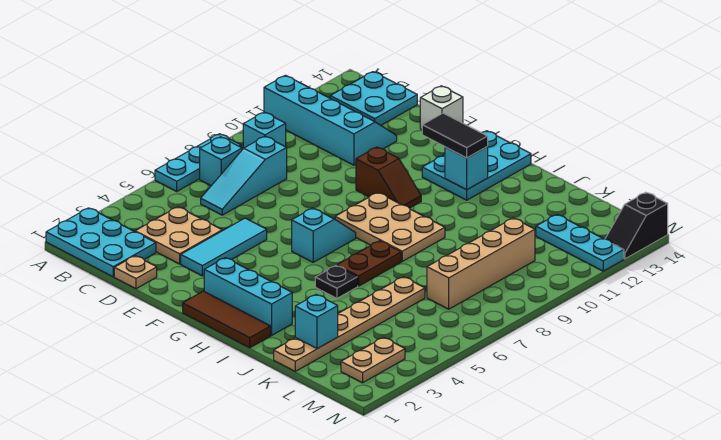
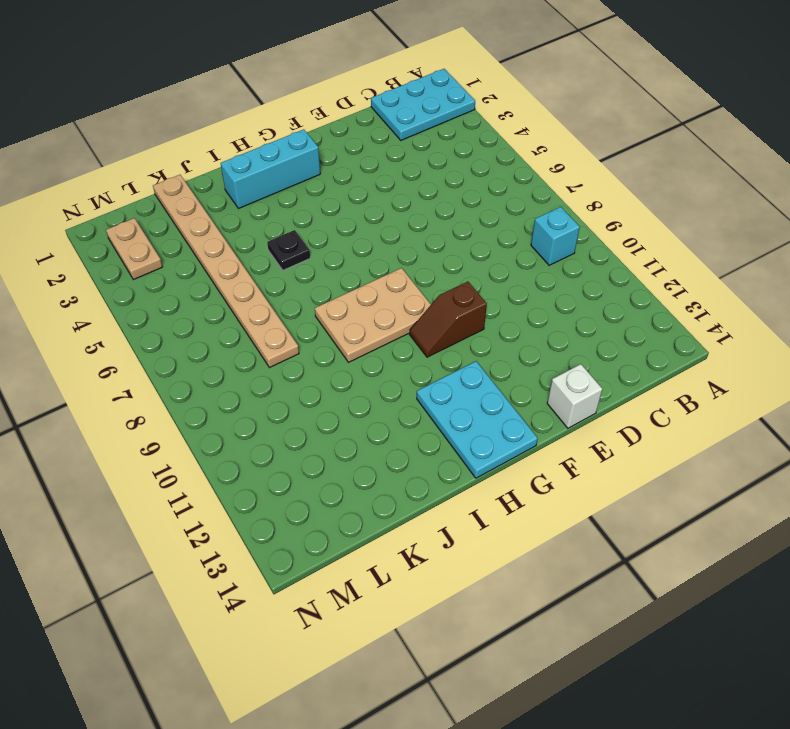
tan plate K1:K8 level 1 -> tan plate K1:K6 level 1
none -> cyan plate A6:A8 level 1
none -> cyan slope A11:D12 level 1 top 11
none -> cyan brick B7 level 1

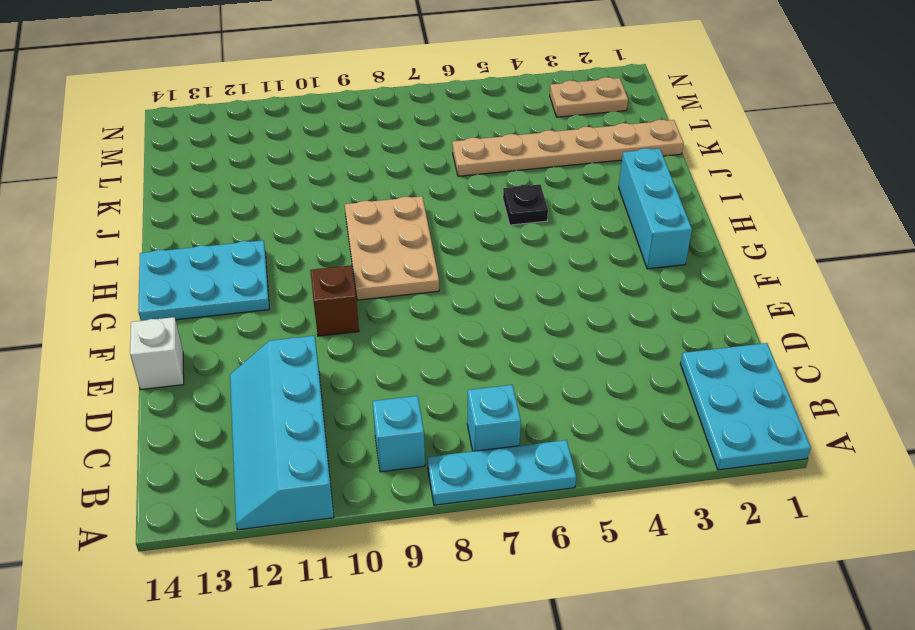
none -> cyan plate B13:C14 level 1
none -> tan plate C3:D4 level 1
none -> cyan slope C6:C8 level 1 top 8

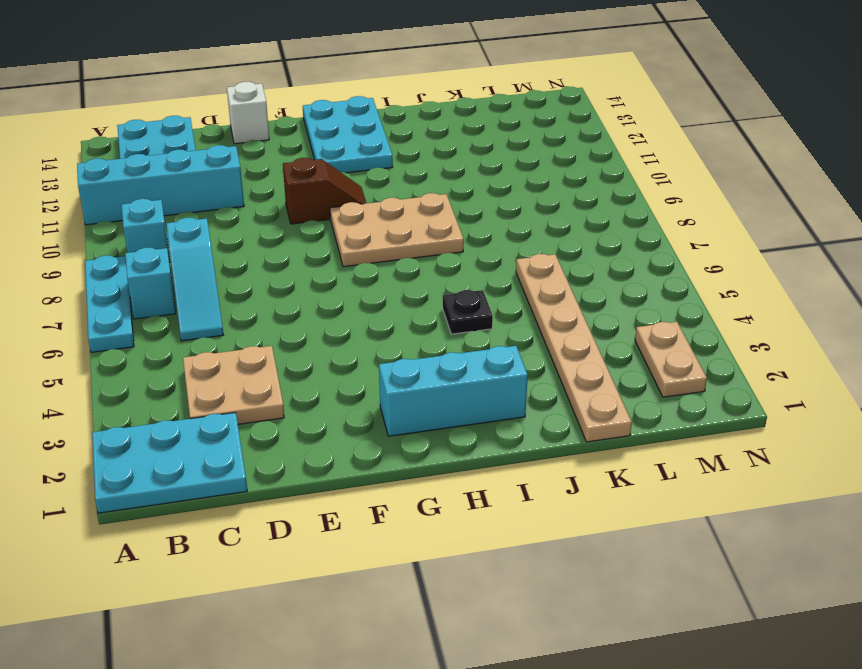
none -> tan plate D1 level 1
none -> cyan tile E3:E5 level 1
none -> brown tile G1:I1 level 1

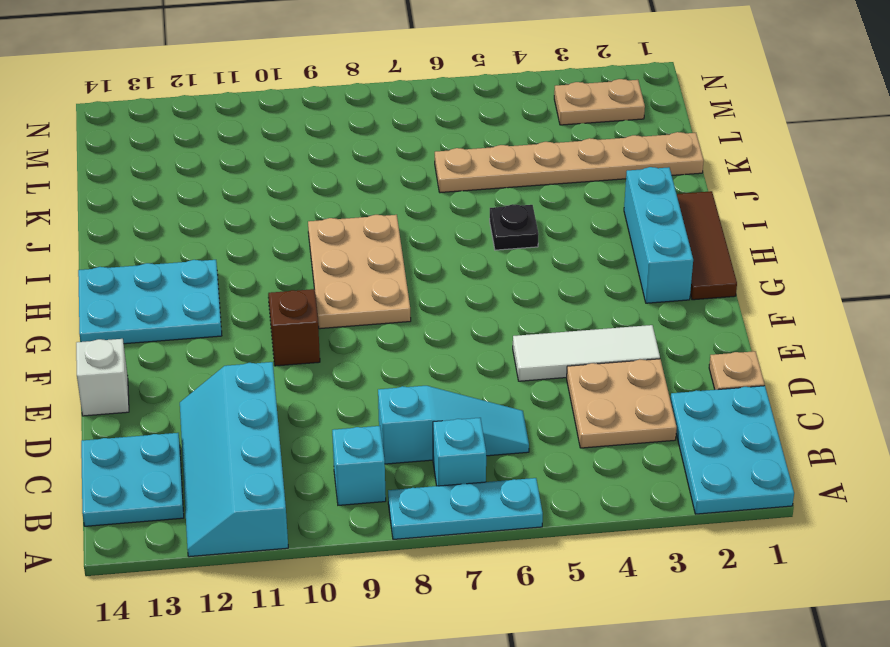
white tile E3:E5 level 1 -> cyan tile E3:E5 level 1
none -> cyan slope G6:G7 level 1 top 6
none -> brown plate I6:I7 level 1
none -> tan brick L7:L10 level 1

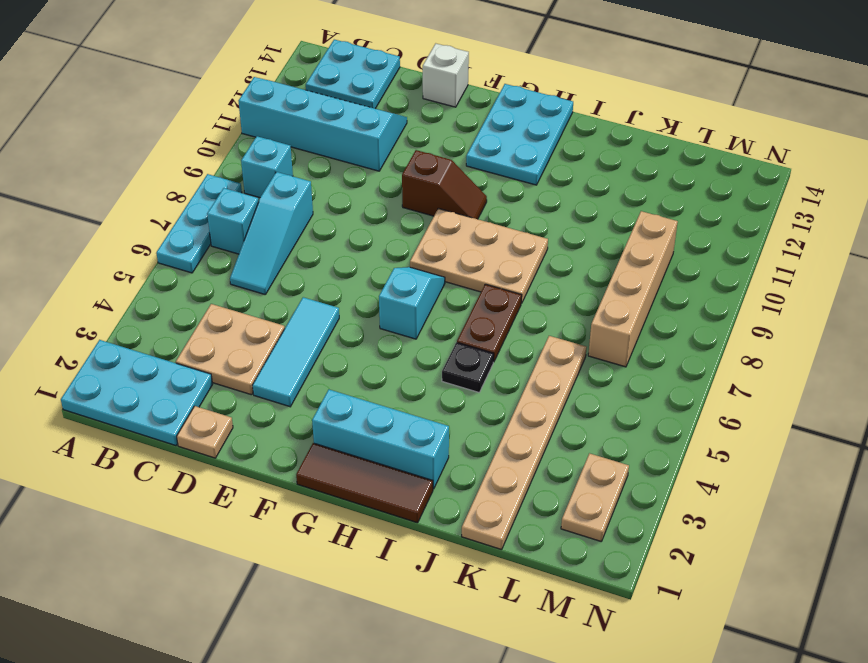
none -> cyan plate L12:N12 level 1
none -> black slope N13:N14 level 1 top 14
none -> cyan brick H12 level 2

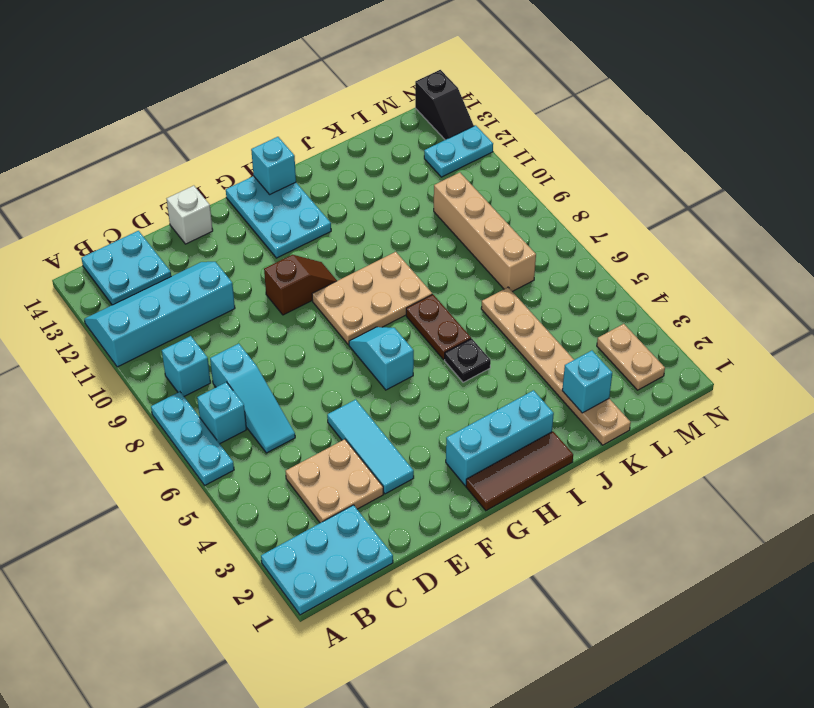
cyan brick H14 level 2 -> cyan brick H12 level 2
cyan plate M12:N12 level 1 -> cyan plate L12:N12 level 1
none -> tan plate D1 level 1
none -> black tile G12:H12 level 3

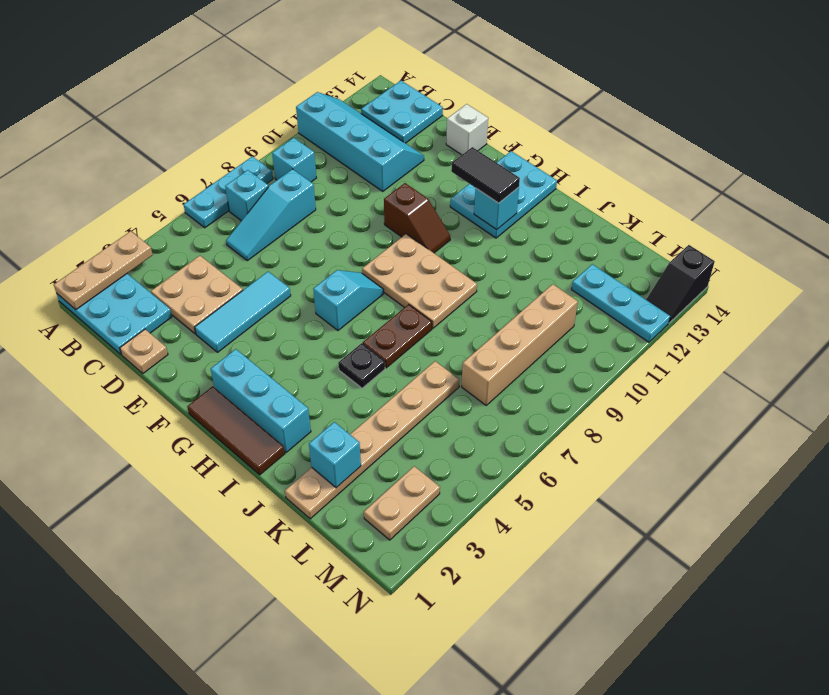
tan plate A1:A3 level 2 -> none

